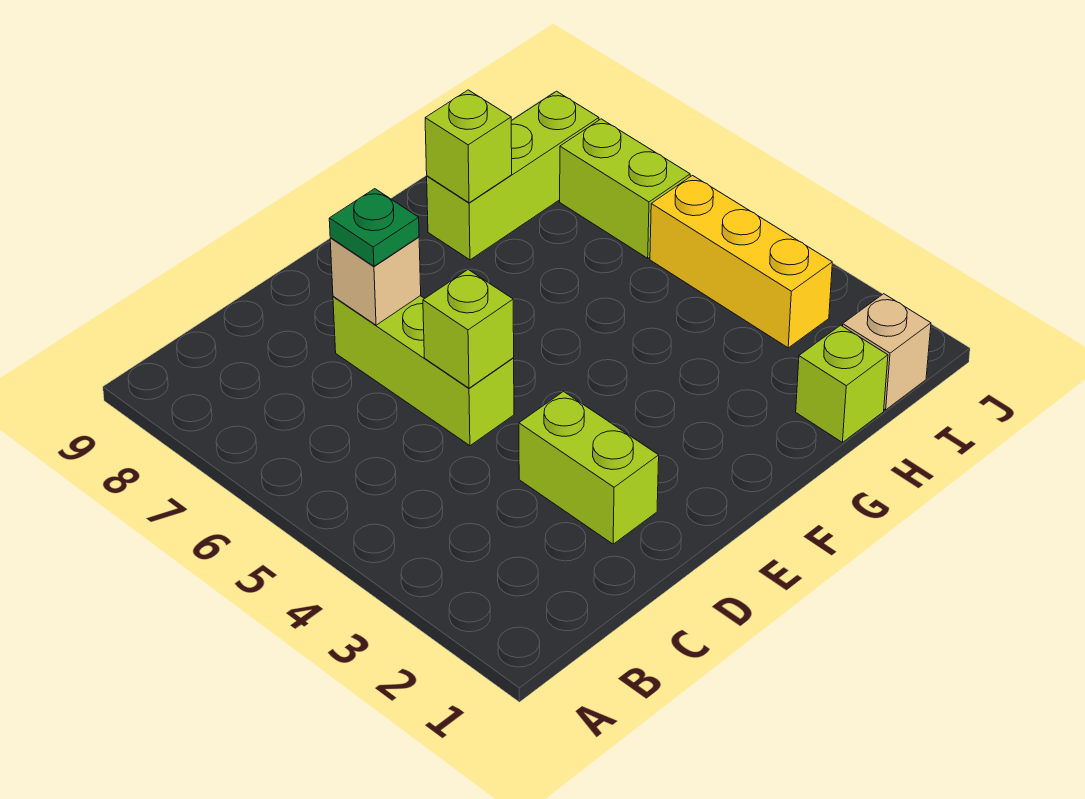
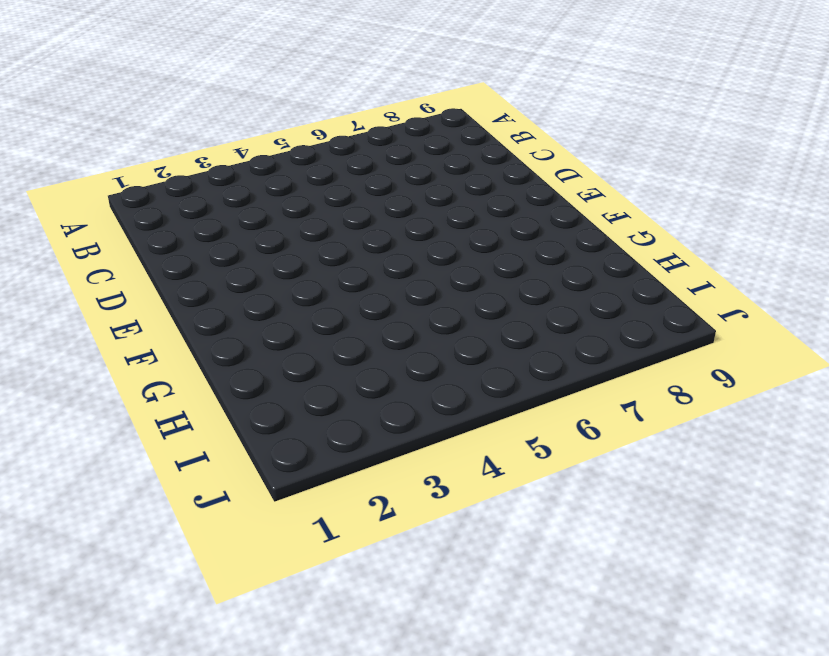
none -> lime brick D2:D3 level 1
none -> lime brick D5:D7 level 1

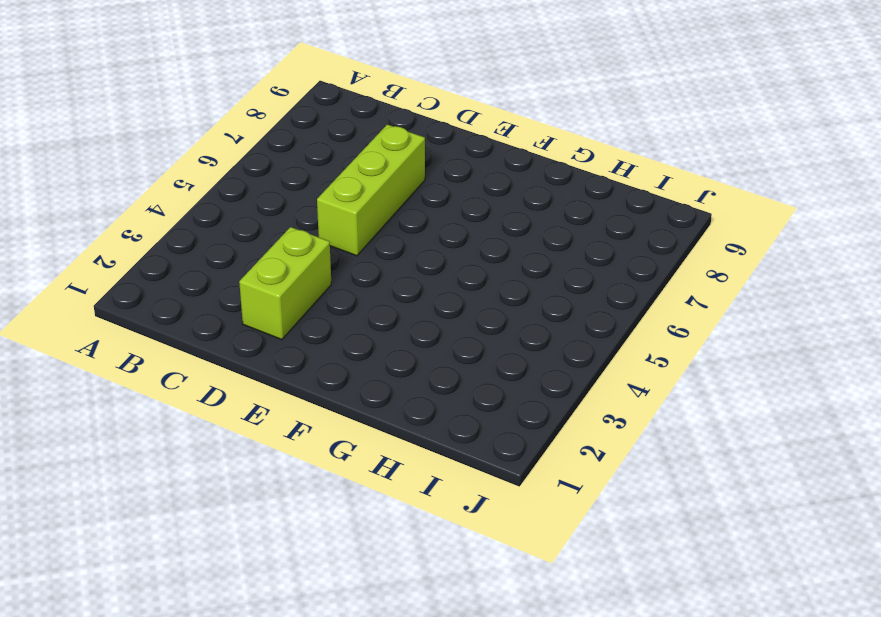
none -> lime brick G8:I8 level 1
none -> lime brick H1 level 1

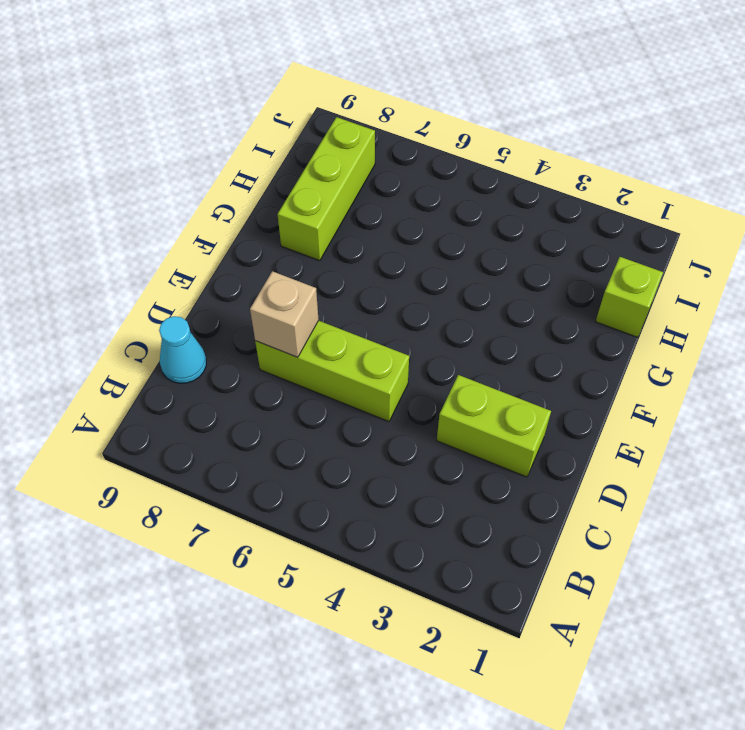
cyan cone C9 level 1 -> none
none -> tan brick I1 level 1
none -> yellow brick I3:I5 level 1

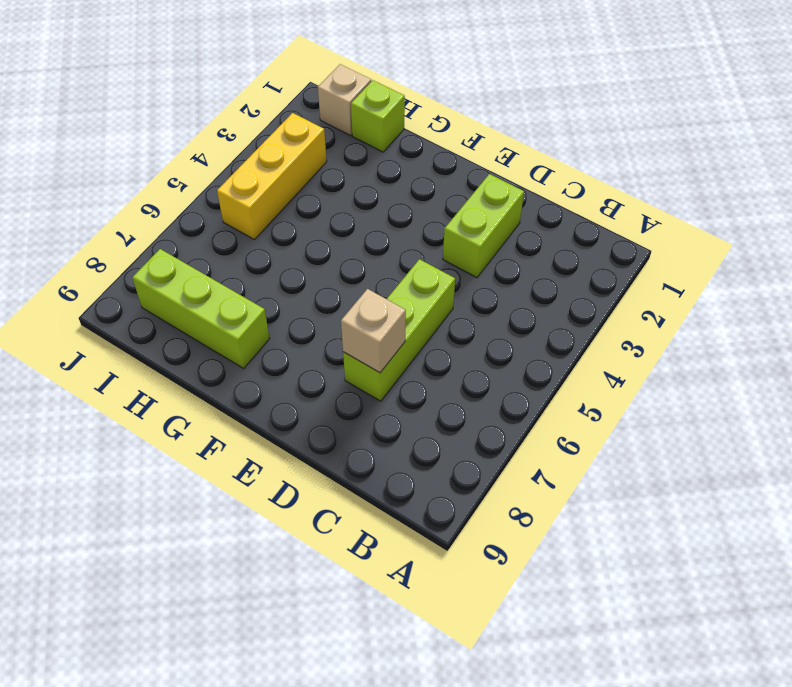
none -> lime brick I6:I7 level 1
none -> lime brick D5 level 2

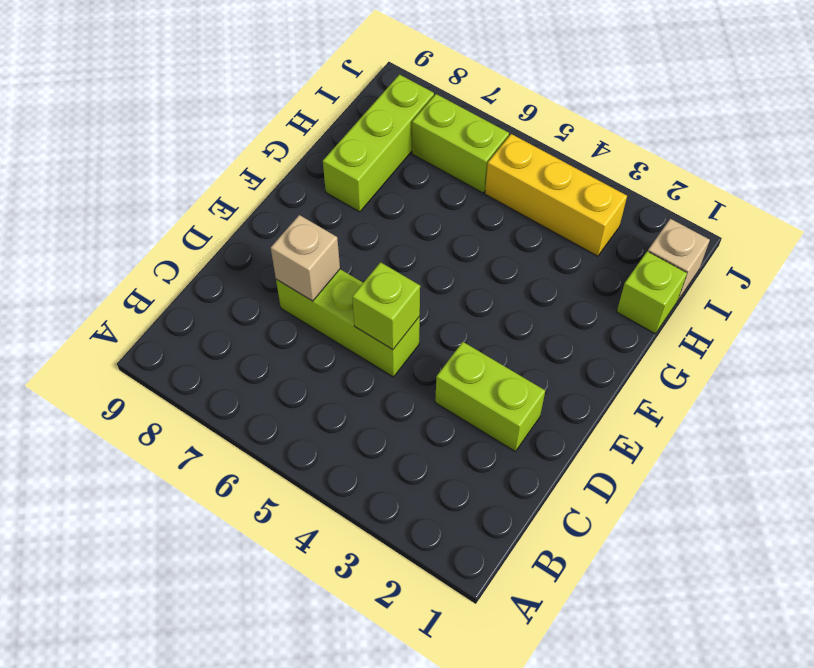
none -> lime brick G8 level 2
none -> green plate D7 level 3

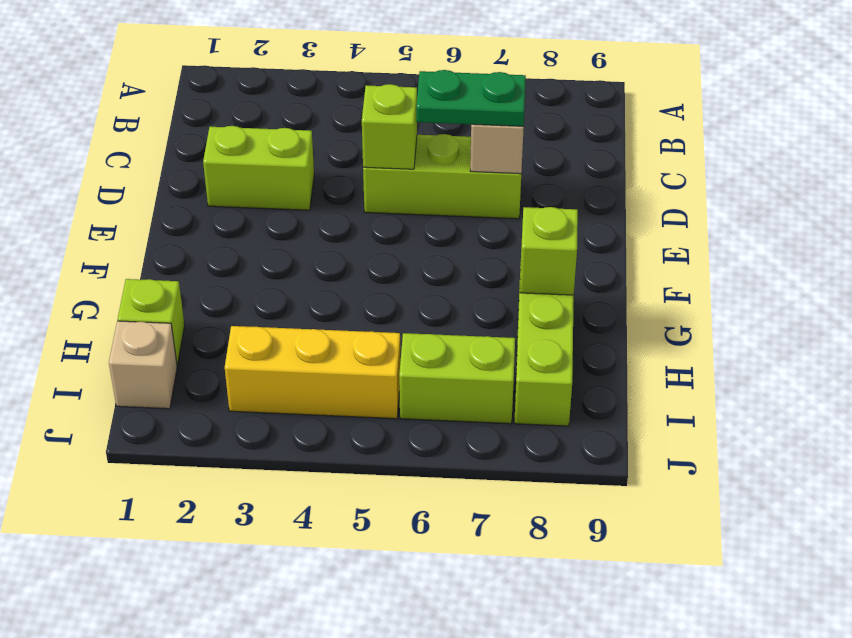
green plate D6:D7 level 3 -> green plate D7 level 3

